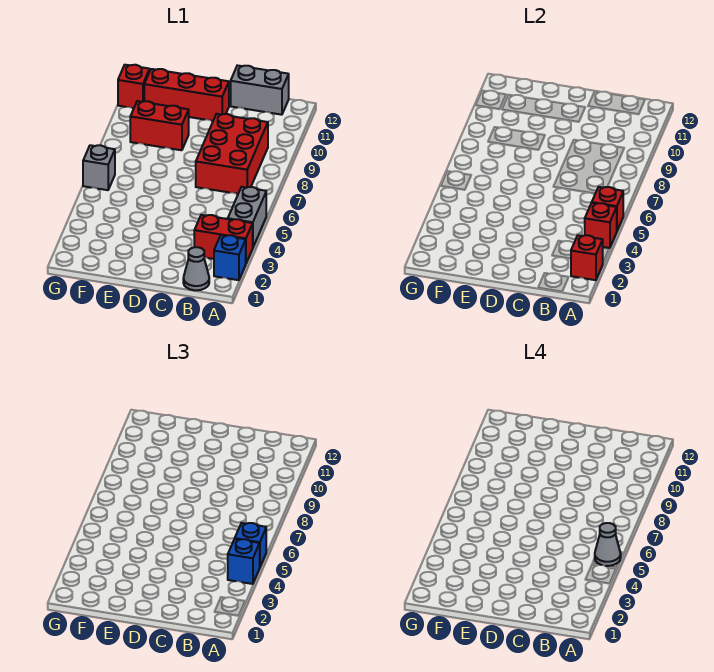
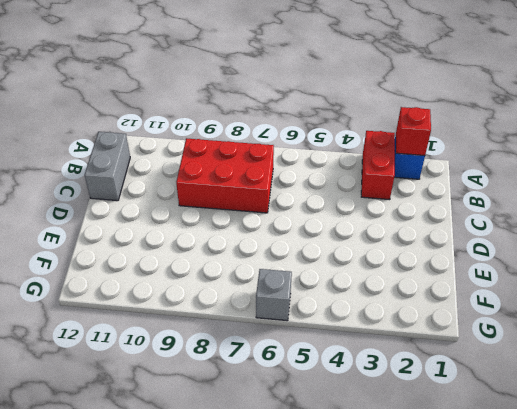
none -> grey brick A4:A5 level 1
none -> grey cone B1 level 1
none -> red brick D11:F11 level 1

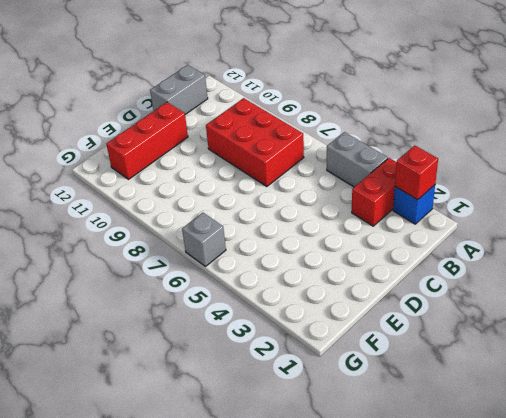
none -> grey cone B1 level 1
none -> red brick E9:F9 level 1
none -> red brick G11 level 1

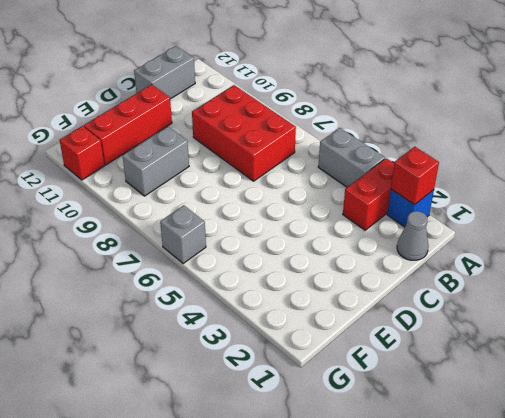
grey brick E9:F9 level 1 -> red brick E9:F9 level 1
none -> red brick A4 level 2
none -> red brick A5 level 2
none -> blue brick A4 level 3

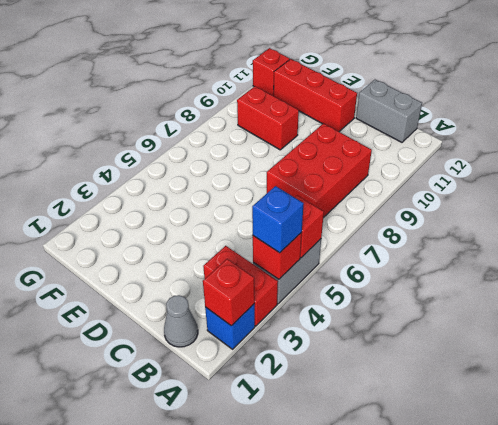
none -> grey brick G6 level 1
none -> blue brick A5 level 3
none -> grey cone A5 level 4

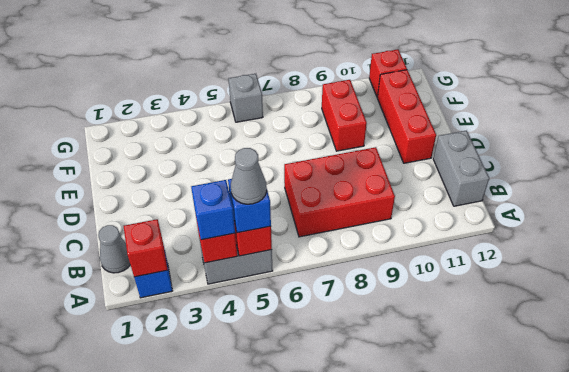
none -> red brick A3:B3 level 1

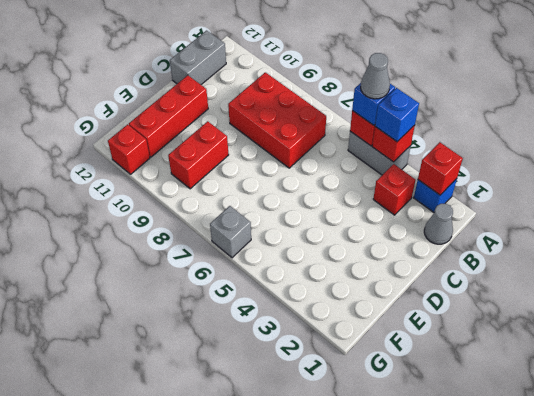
red brick B3 level 1 -> red brick A3:B3 level 1

